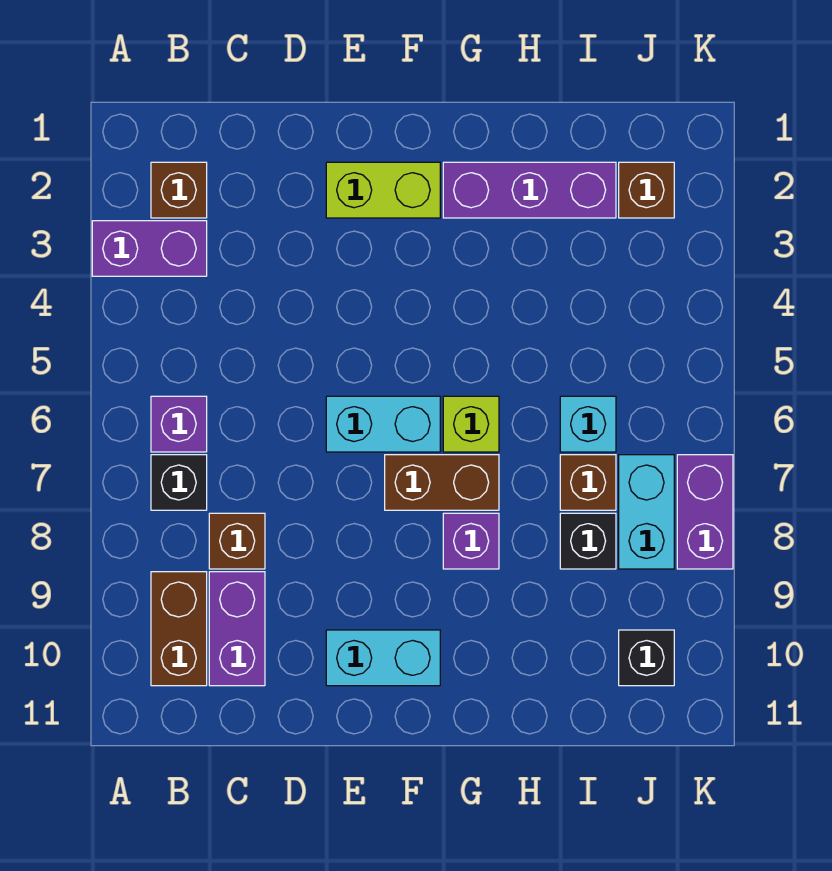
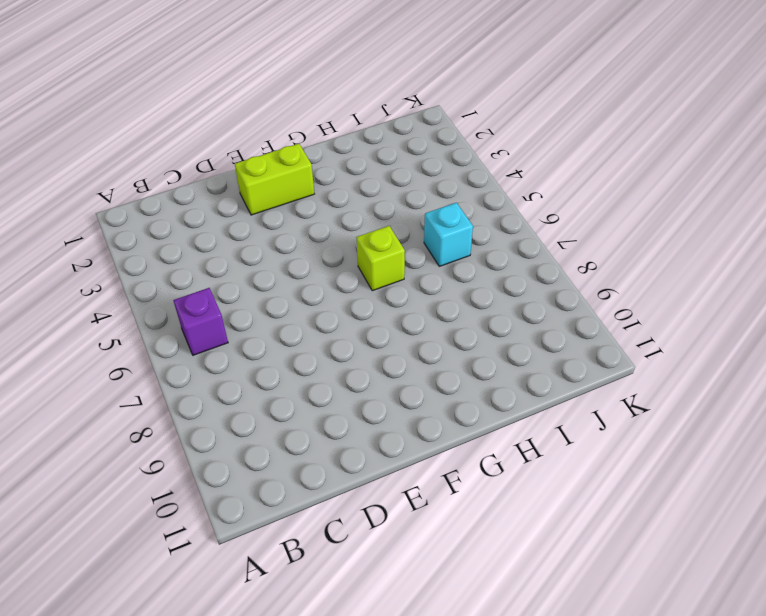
none -> purple brick A3:B3 level 1
none -> brown brick B2 level 1
none -> black brick B7 level 1

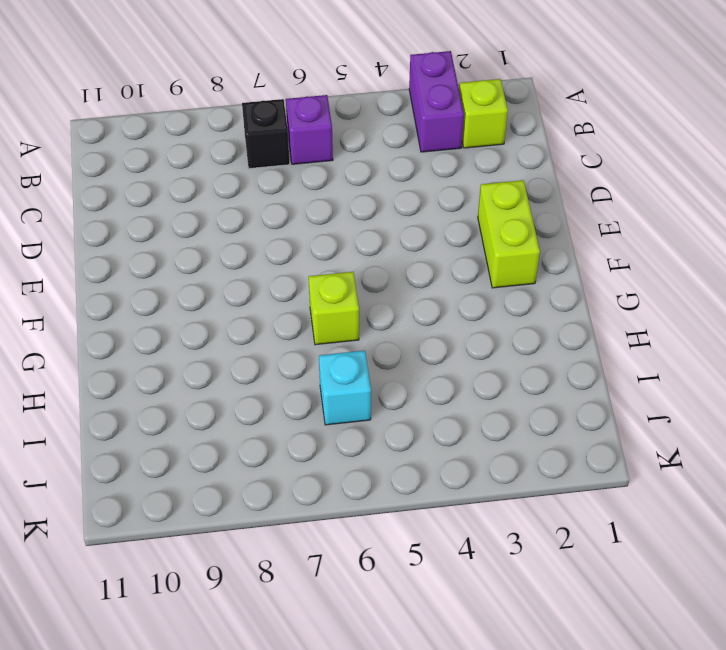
lime brick B2 level 1 -> brown brick B2 level 1
none -> brown brick B9:B10 level 1
none -> brown brick C8 level 1
none -> purple brick C9:C10 level 1

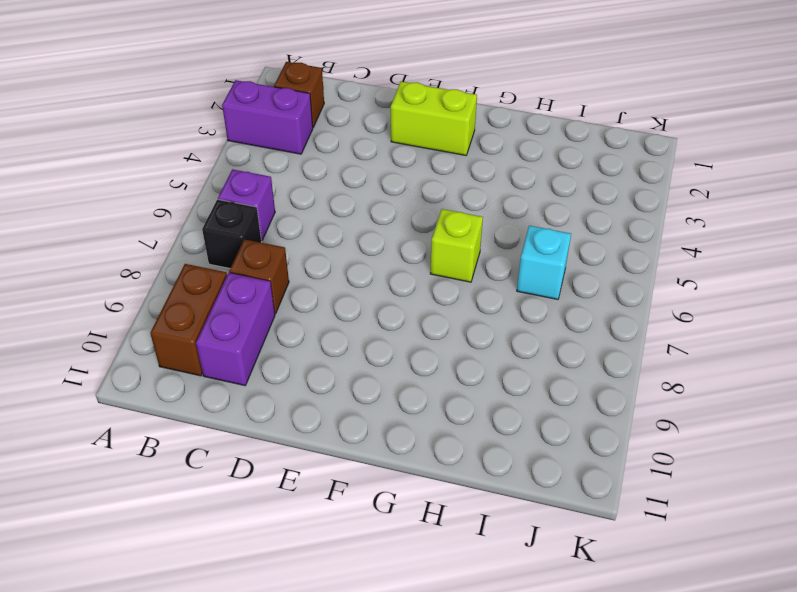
none -> cyan brick E6:F6 level 1
none -> cyan brick E10:F10 level 1
none -> brown brick F7:G7 level 1

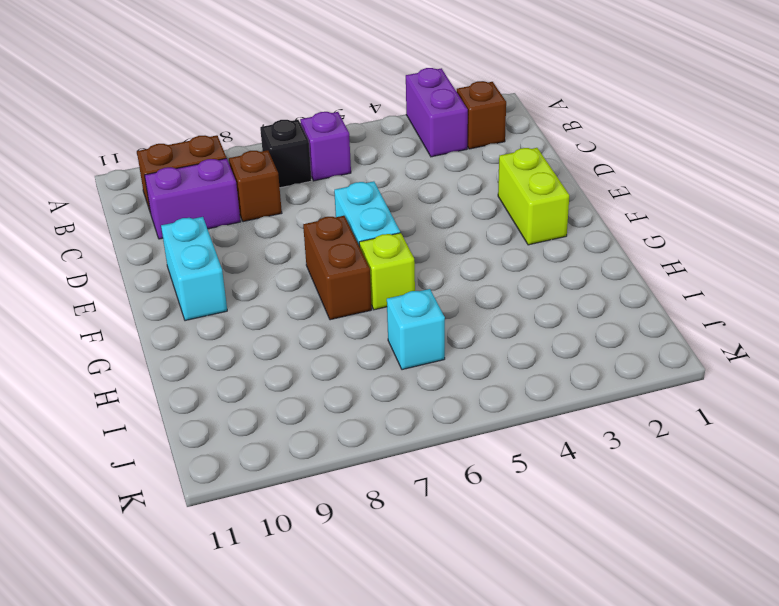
none -> purple brick G2:I2 level 1
none -> purple brick G8 level 1
none -> brown brick I7 level 1

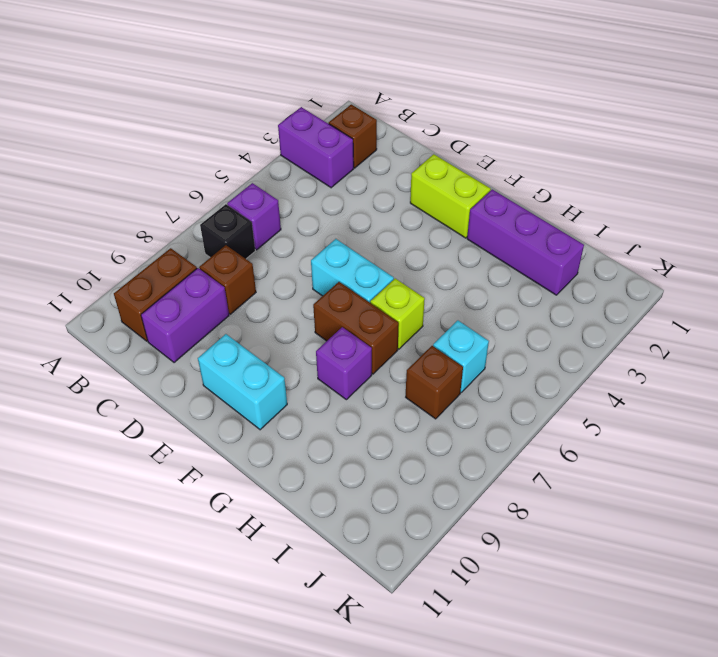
none -> black brick I8 level 1
none -> brown brick J2 level 1
none -> cyan brick J7:J8 level 1

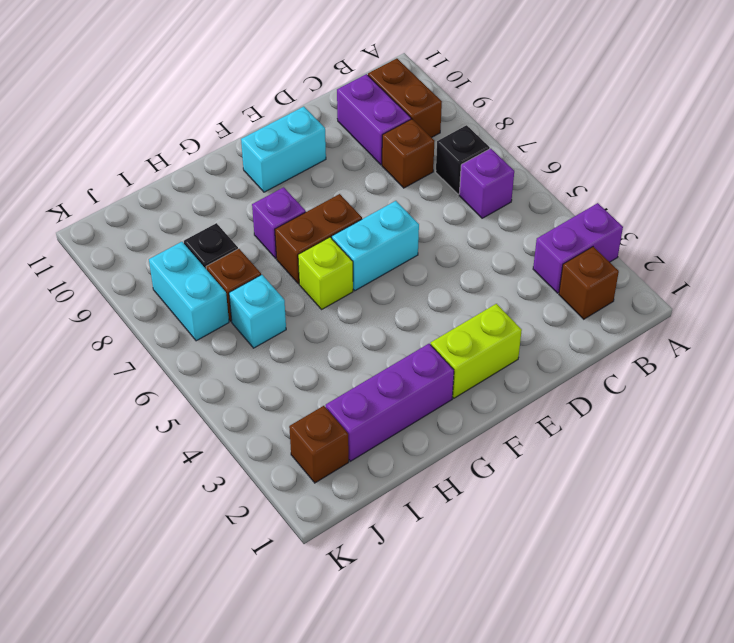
none -> black brick J10 level 1
none -> purple brick K7:K8 level 1

